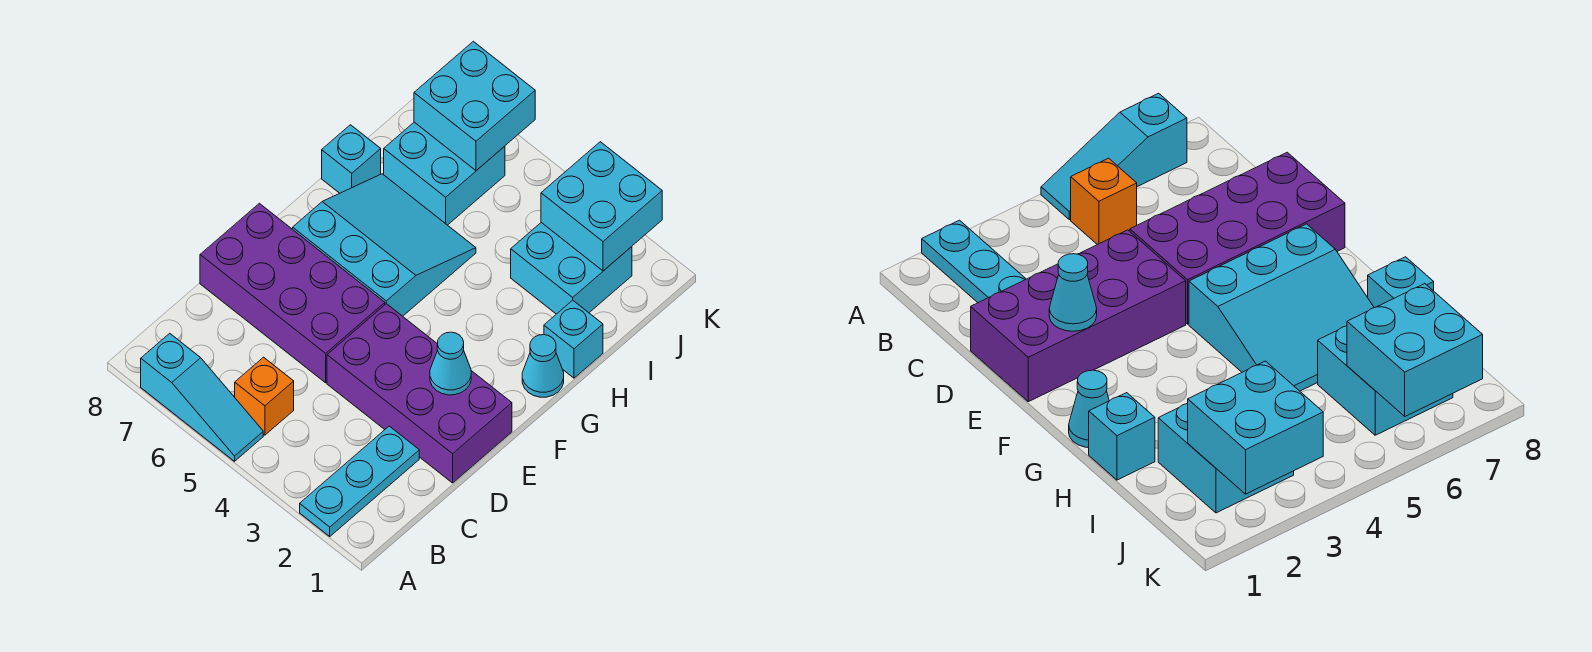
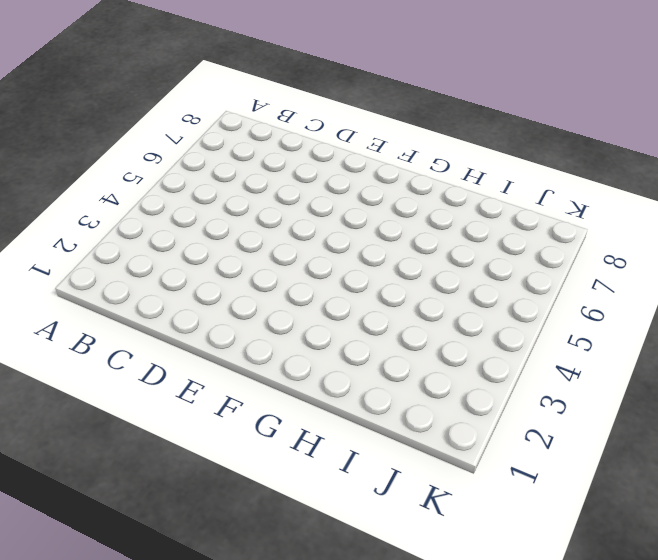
none -> cyan plate A2:C2 level 1
none -> cyan slope A5:A7 level 1 top 7
none -> orange brick B5 level 1

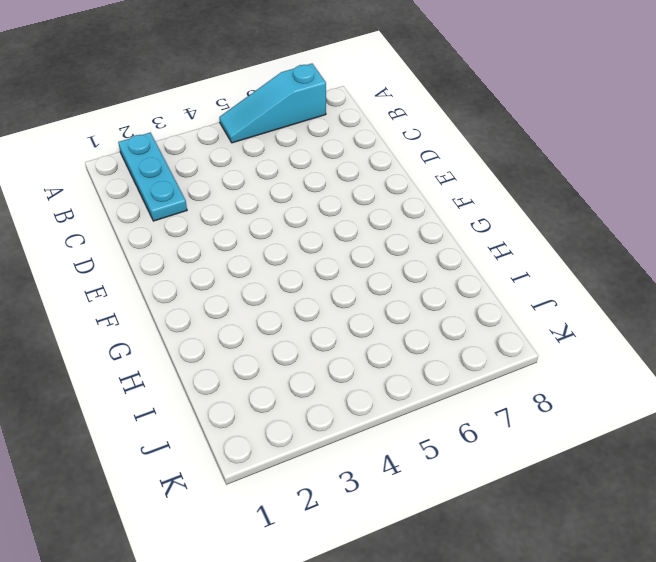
none -> orange brick B5 level 1
none -> purple brick D1:E4 level 1
none -> purple brick D5:E8 level 1

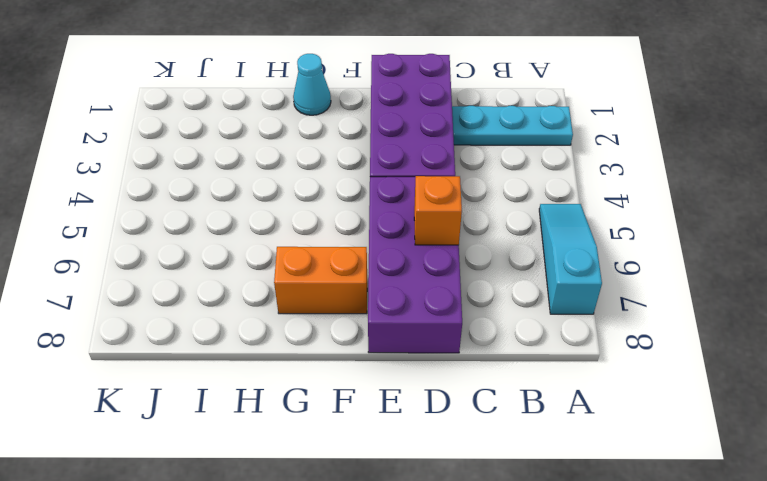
orange brick D6 level 2 -> orange brick B5 level 1
orange brick F7:G7 level 1 -> cyan slope F5:H7 level 1 top F
none -> cyan brick H1 level 1
none -> cyan brick H8 level 1
none -> cyan brick I2:J3 level 1

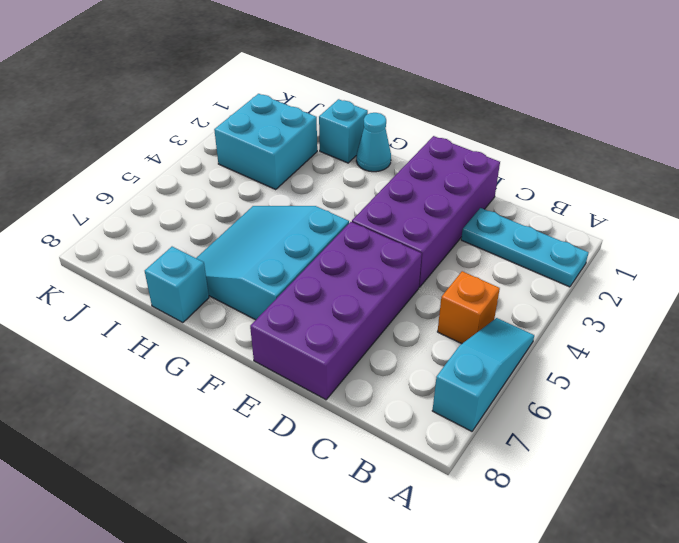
none -> cyan brick I6:J7 level 1
none -> cyan cone E2 level 2
none -> cyan brick J2:K3 level 2

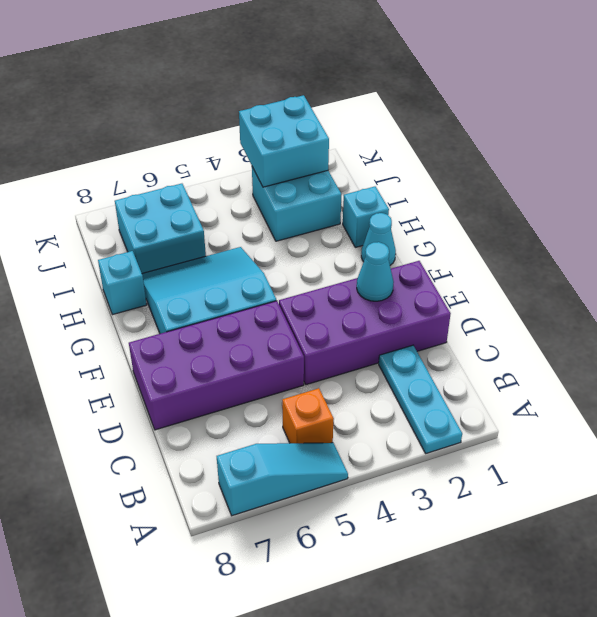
none -> cyan brick J6:K7 level 2

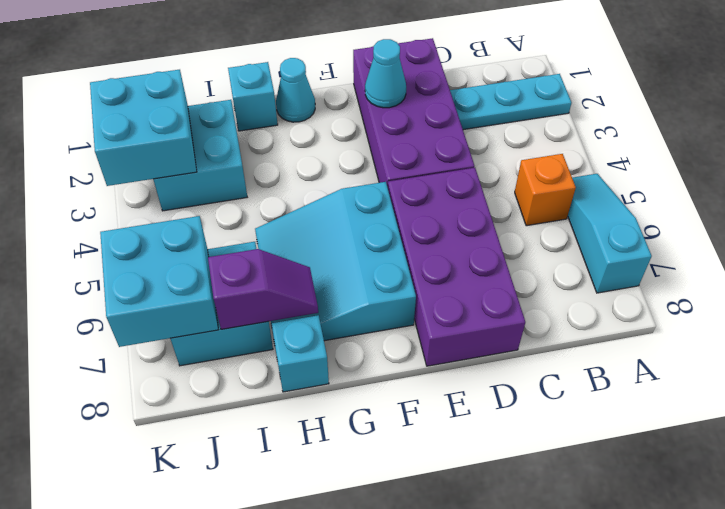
purple slope H7:I7 level 2 top I -> none

